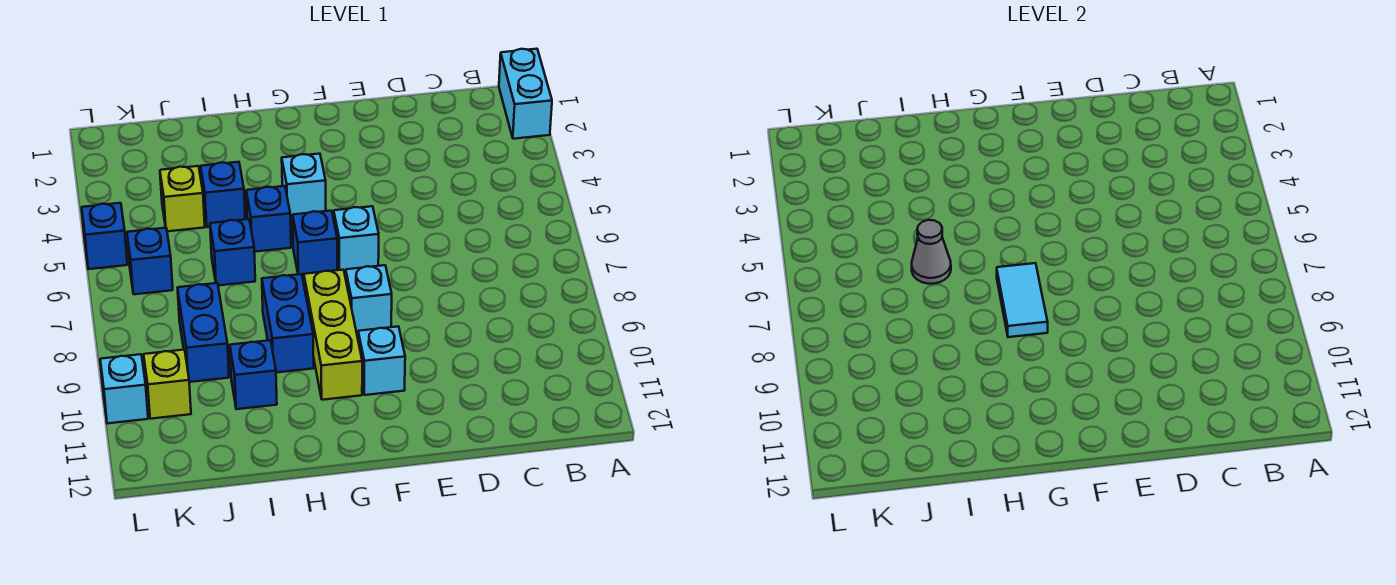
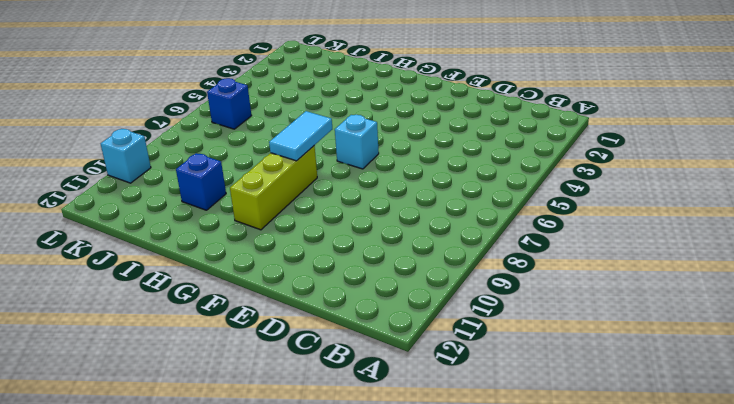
none -> cyan brick A1:A2 level 1
none -> cyan brick F8 level 1
none -> cyan brick F10 level 1

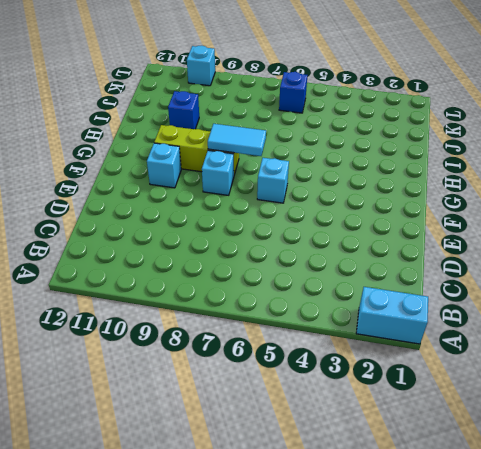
none -> cyan brick G4 level 1
none -> blue brick G6 level 1
none -> blue brick H5 level 1

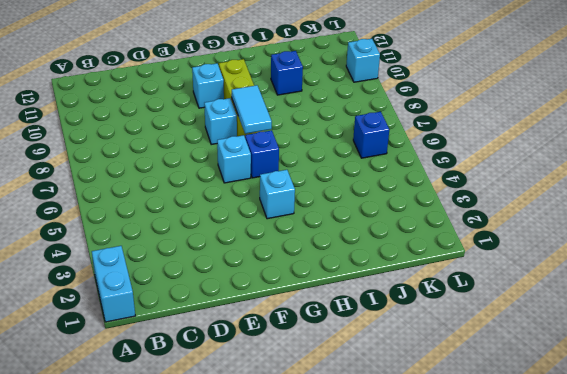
none -> blue brick H5 level 1
none -> blue brick H8:H9 level 1
none -> blue brick I4 level 1

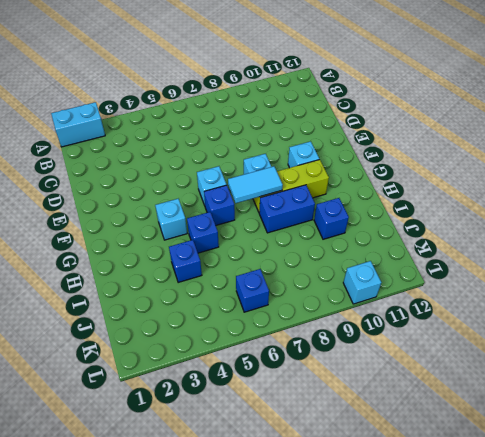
none -> blue brick I6 level 1
none -> lime brick J4 level 1
none -> blue brick J8:J9 level 1

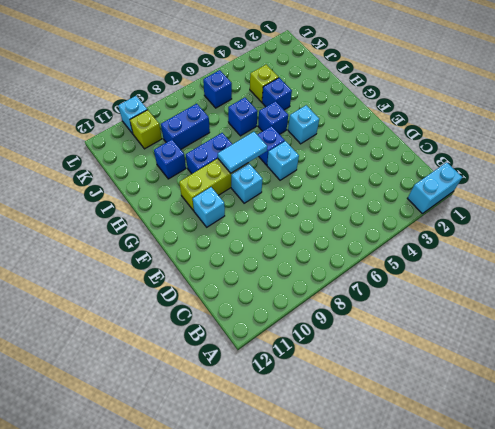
none -> blue brick L5 level 1
none -> grey cone I6 level 2

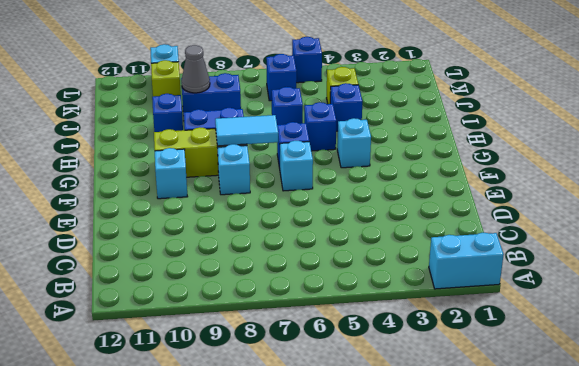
grey cone J9 level 2 -> grey cone I6 level 2

